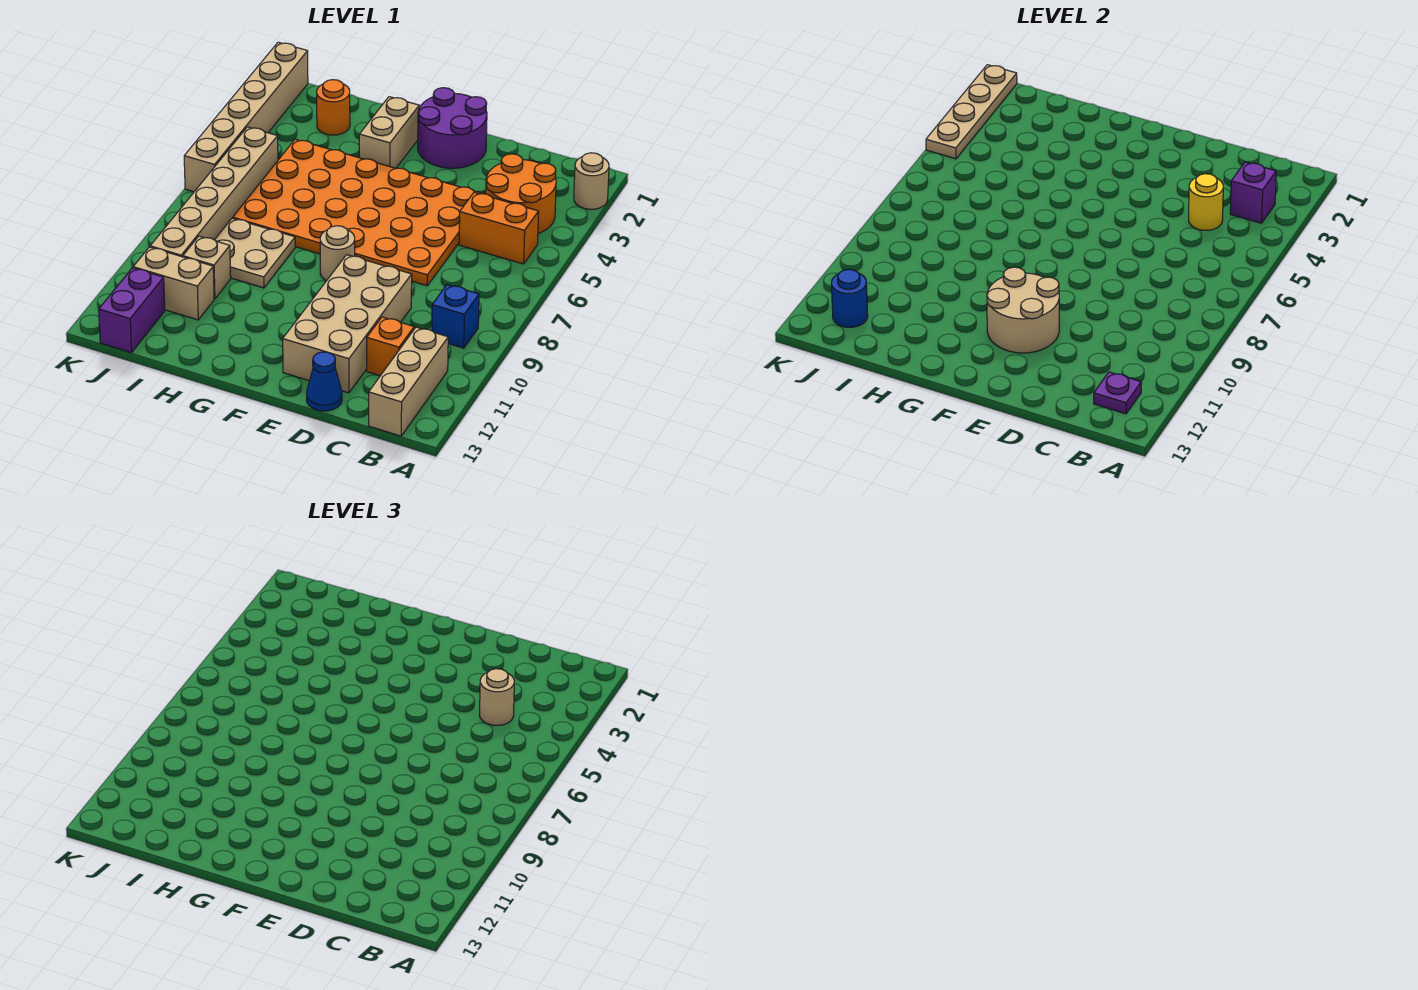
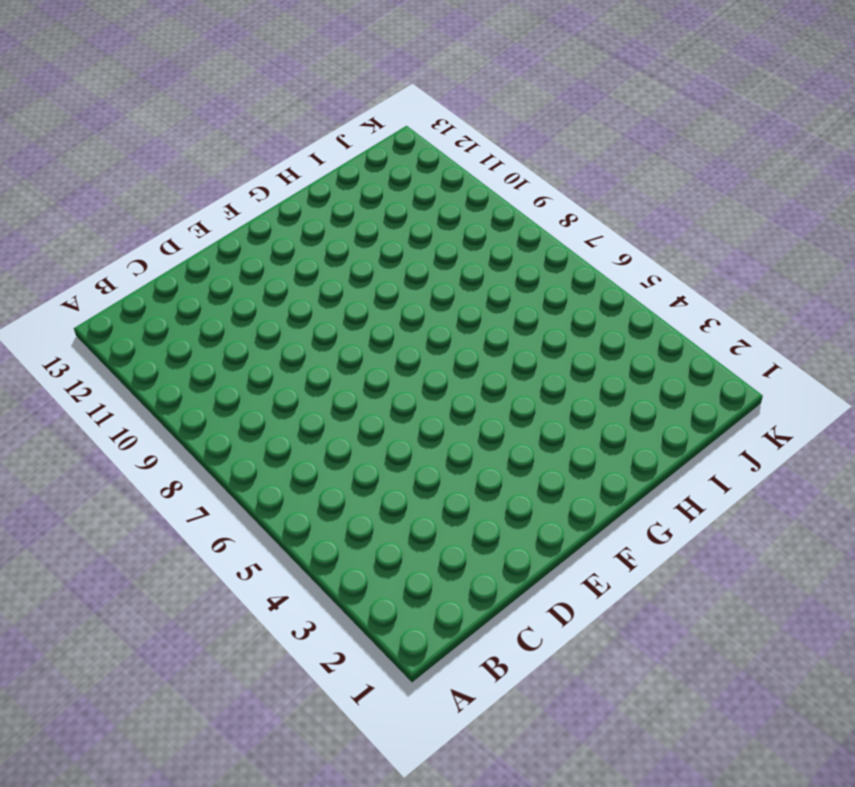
none -> tan round brick A2 level 1
none -> orange round brick B3:C4 level 1
none -> orange brick B5:C5 level 1

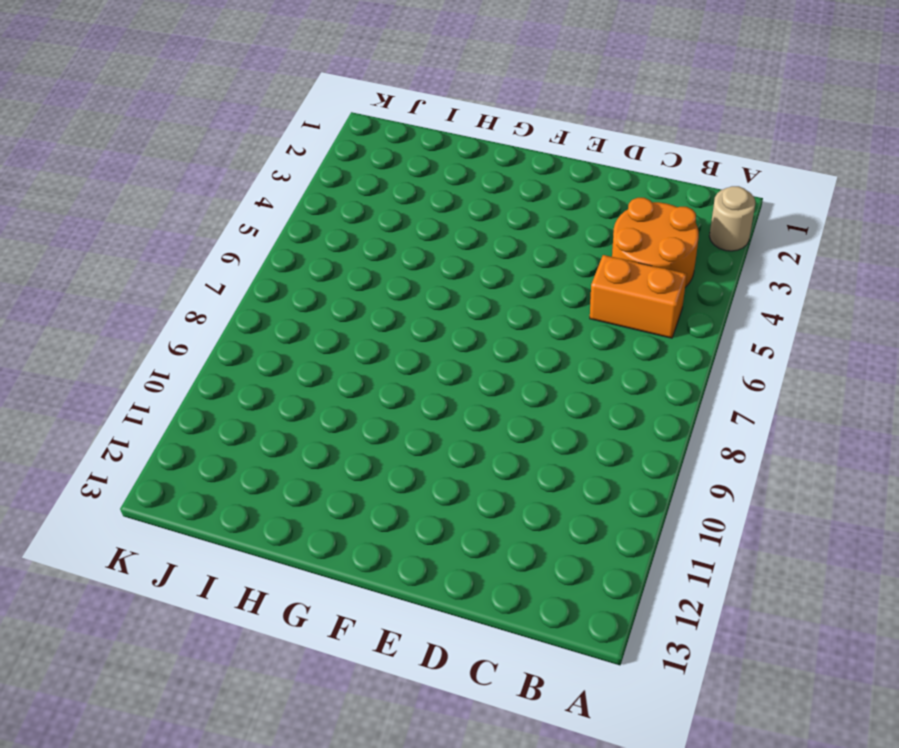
none -> blue brick B9 level 1
none -> tan brick B11:B13 level 1
none -> orange brick C11 level 1

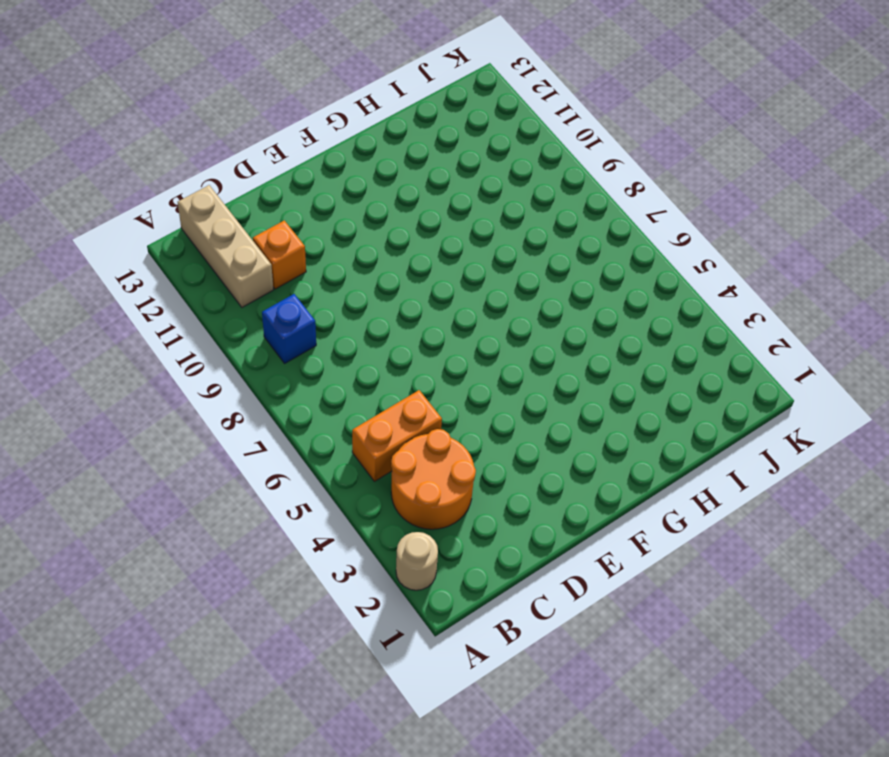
none -> orange plate D4:I7 level 1
none -> tan brick D9:E12 level 1
none -> blue cone D13 level 1

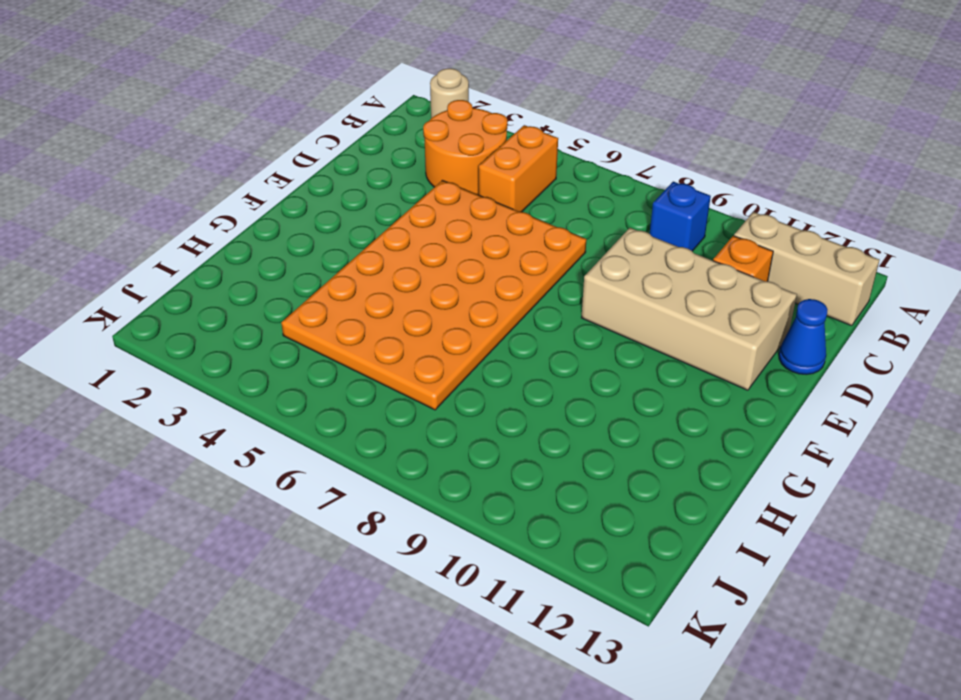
none -> purple round brick E1:F2 level 1
none -> tan round brick F8 level 1
none -> tan brick G2:G3 level 1

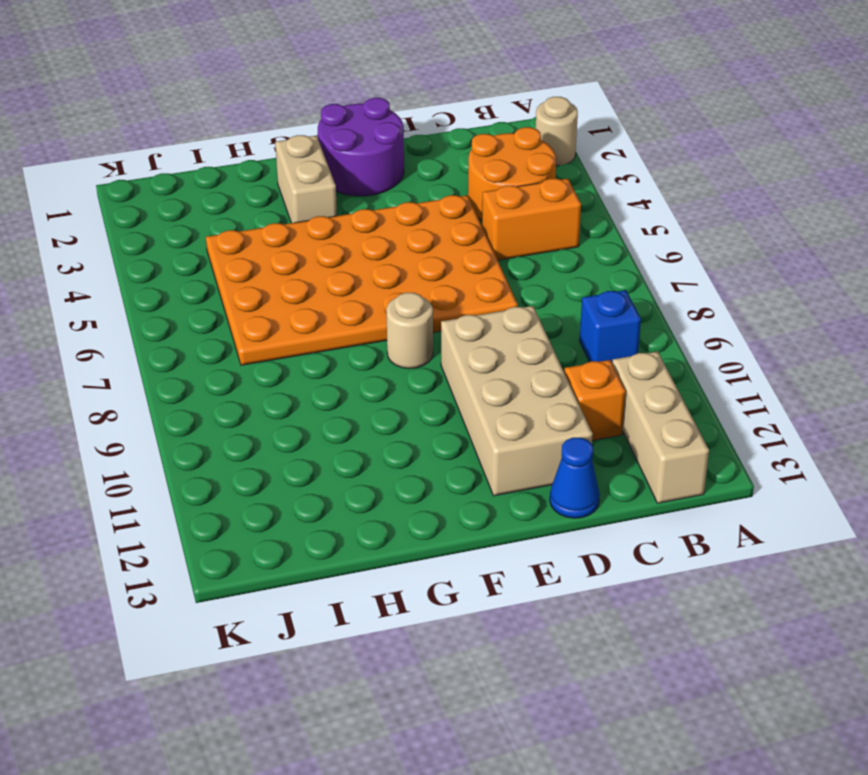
none -> tan plate H8:I9 level 1
none -> orange round brick I2 level 1
none -> tan brick I10 level 1

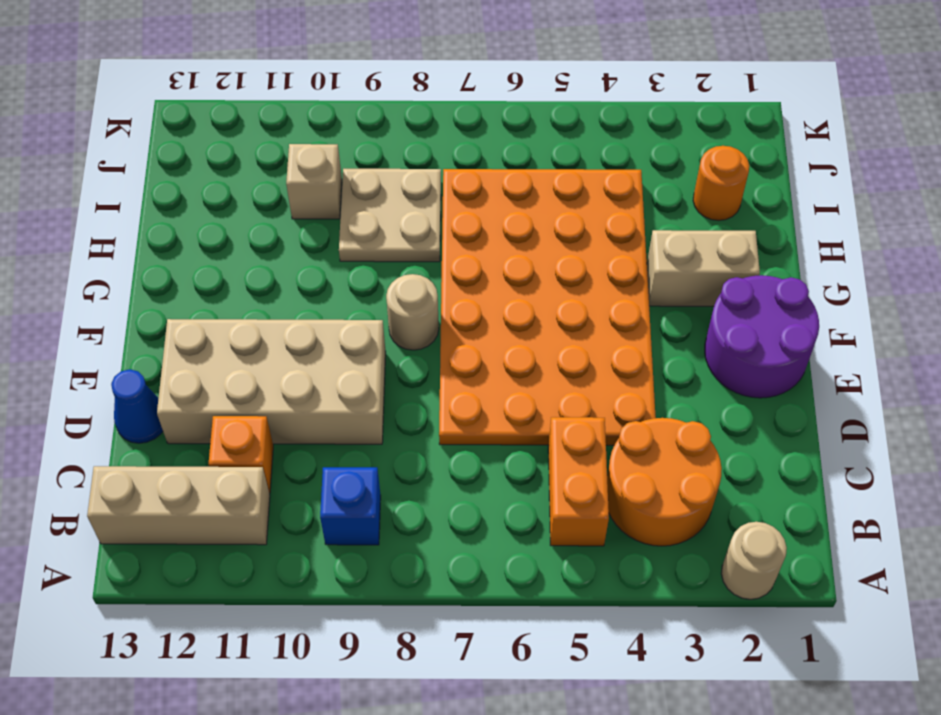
none -> tan brick I11:J11 level 1
none -> tan brick J5:J10 level 1
none -> purple brick J12:J13 level 1

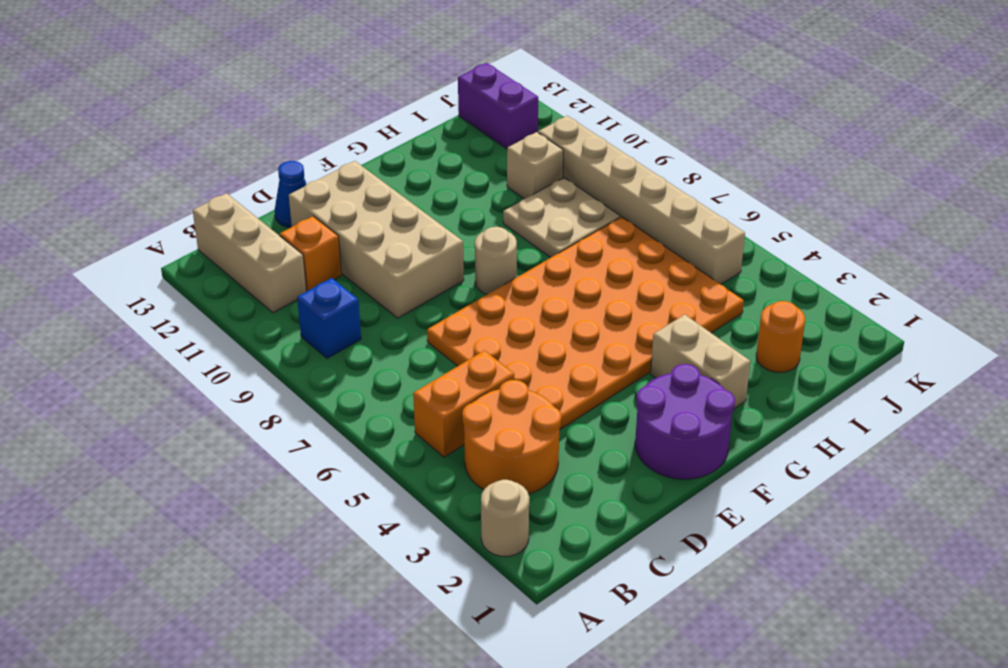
none -> tan brick I11:J11 level 1
none -> tan brick K1:K6 level 1
none -> purple brick B3 level 2

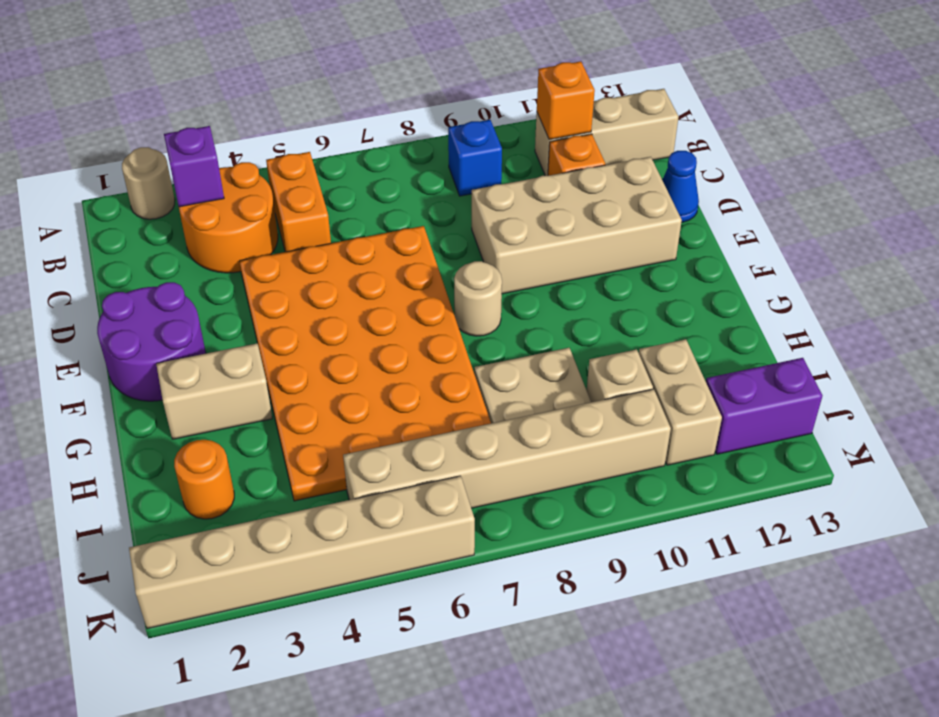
orange brick B11 level 2 -> none
none -> purple plate B12 level 2
none -> yellow round brick C4 level 2
none -> tan round brick E10:F11 level 2

